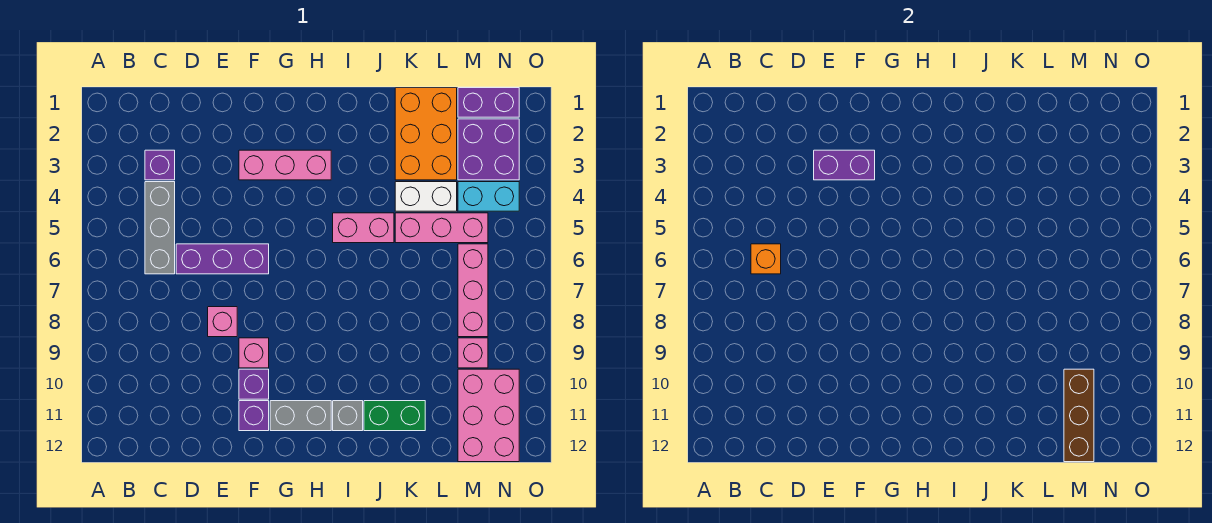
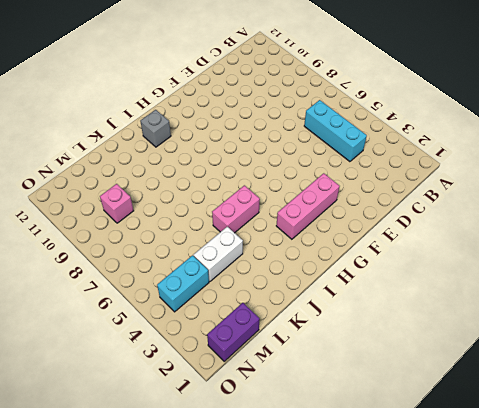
cyan brick C4:C6 level 1 -> grey brick C4:C6 level 1
none -> purple brick C3 level 1
none -> purple brick D6:F6 level 1
none -> pink brick E8 level 1

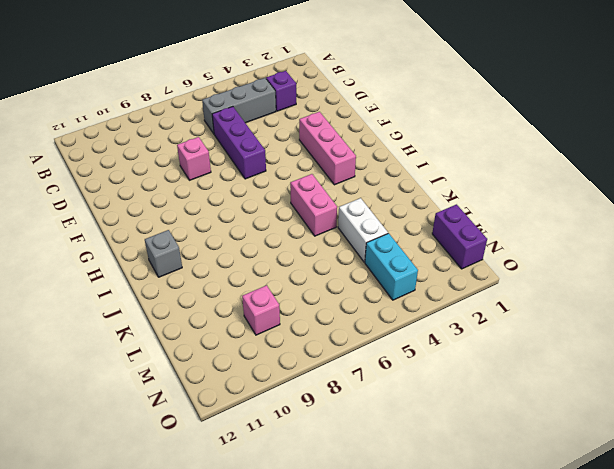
none -> pink brick F9 level 1
none -> purple brick F10 level 1
none -> purple brick F11 level 1

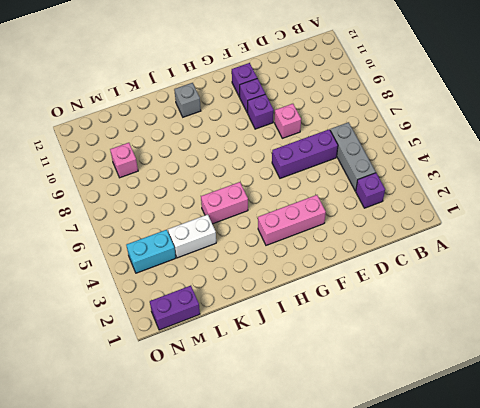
purple brick F9 level 1 -> pink brick F9 level 1
none -> grey brick G11:H11 level 1
none -> green brick J11:K11 level 1
none -> orange brick K1:L3 level 1

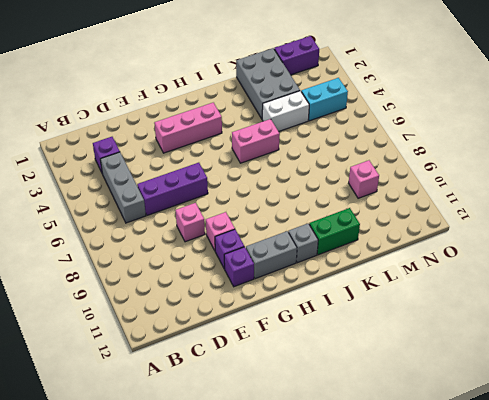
grey brick K1:L3 level 1 -> orange brick K1:L3 level 1
none -> pink brick K5:M5 level 1
none -> purple brick M2:N3 level 1
none -> pink brick M6:M8 level 1

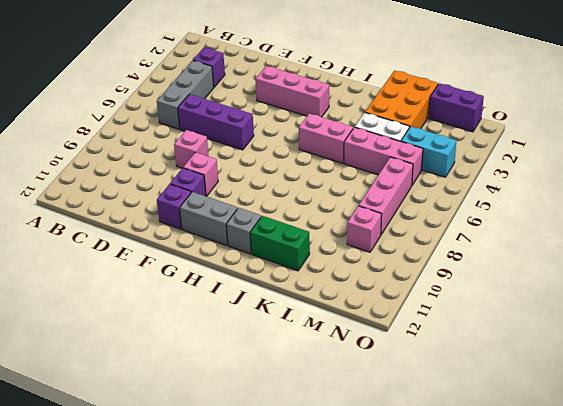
none -> purple brick M2:N3 level 1
none -> pink brick M10:N12 level 1
none -> orange brick C6 level 2

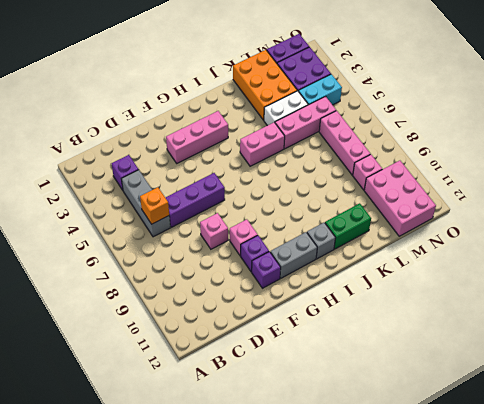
none -> purple brick E3:F3 level 2
none -> brown brick M10:M12 level 2

